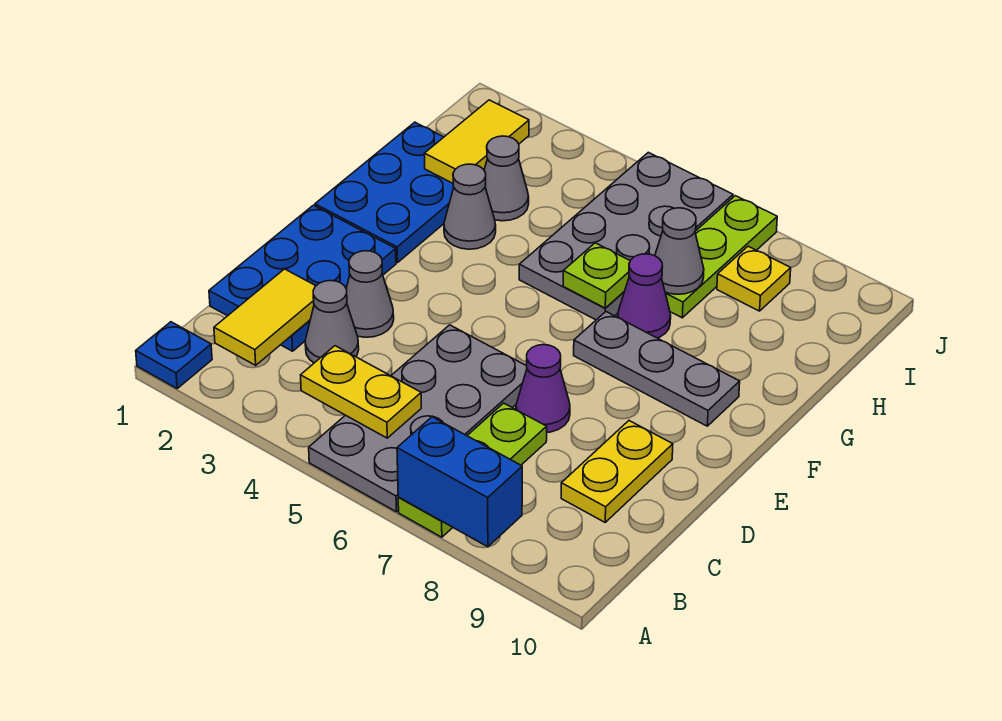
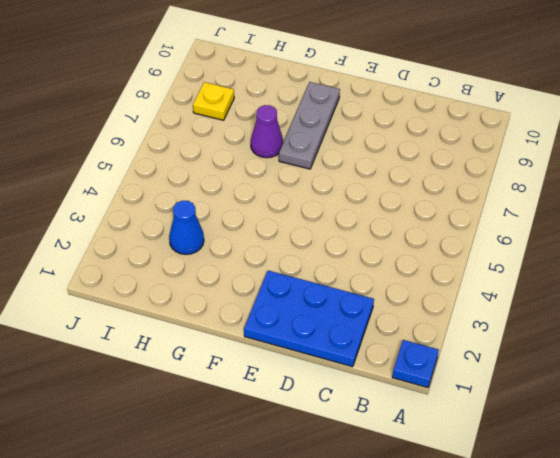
blue cone H3 level 1 -> grey cone H3 level 1
none -> grey plate A5:D6 level 1
none -> lime plate A7:C7 level 1
none -> grey cone C3 level 1

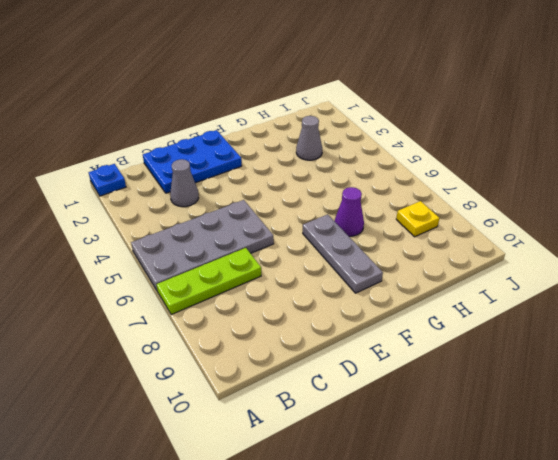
none -> yellow plate C9:D9 level 1
none -> grey cone D3 level 1
none -> purple cone D7 level 1

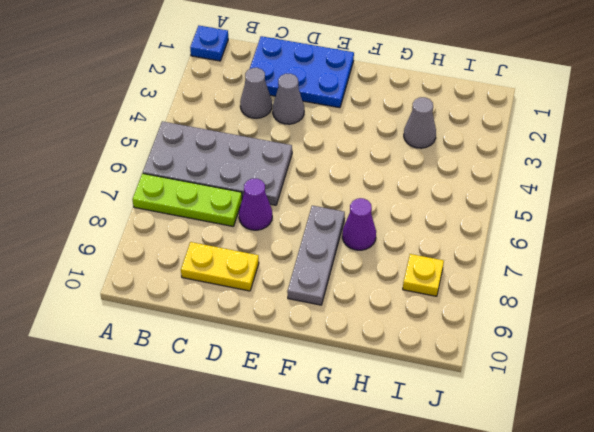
none -> blue plate F1:H2 level 1
none -> grey cone G3 level 1
none -> grey plate G5:J6 level 1

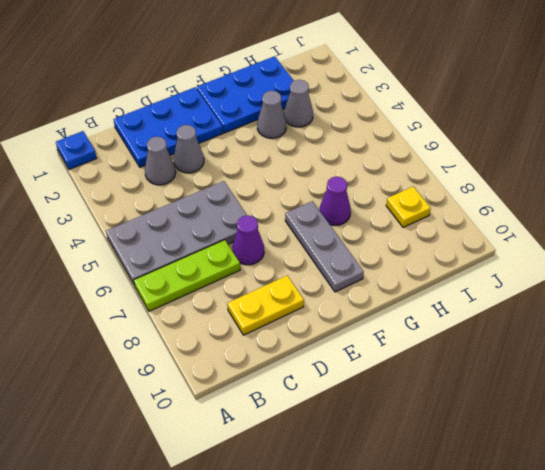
none -> grey plate G5:J6 level 1
none -> lime plate H7:J7 level 1
none -> blue brick A7:A8 level 2

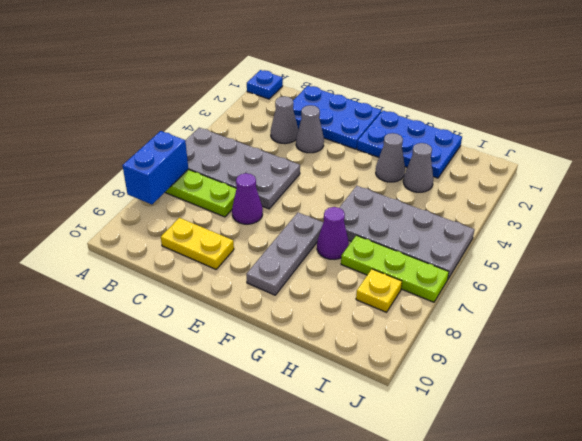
none -> yellow tile B2:C2 level 2
none -> yellow plate B4:B5 level 2
none -> lime plate G6 level 2

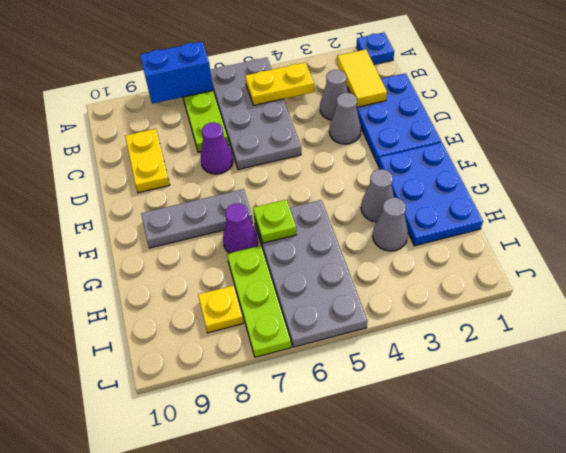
none -> yellow tile H2:I2 level 2
none -> grey cone H7 level 2

